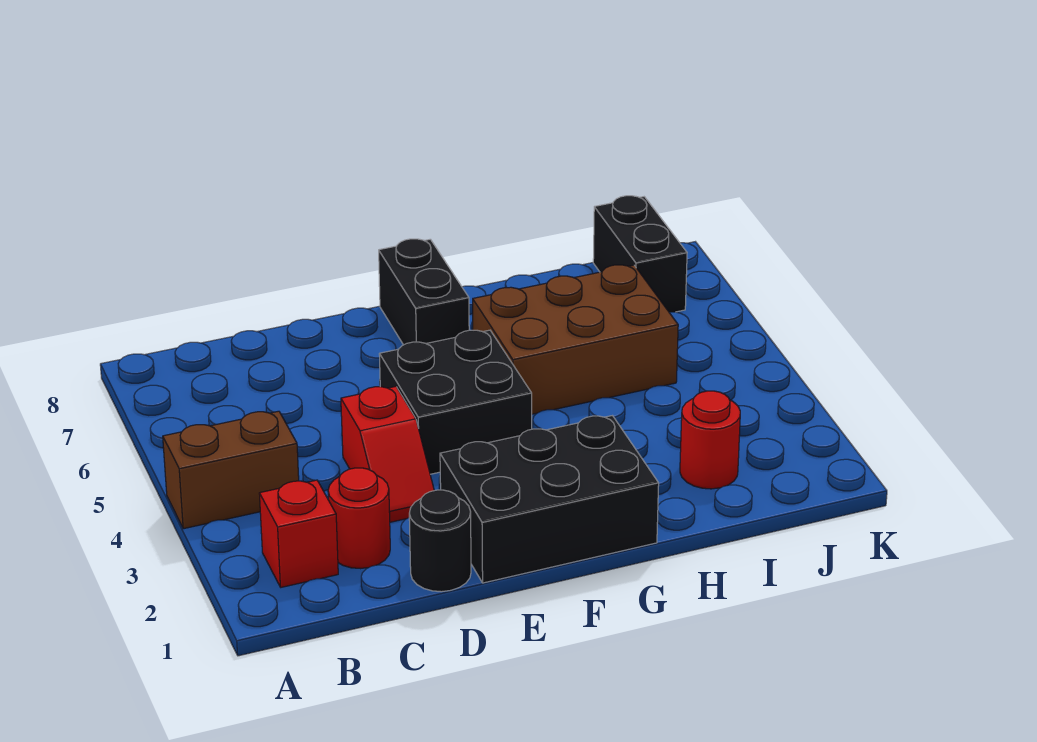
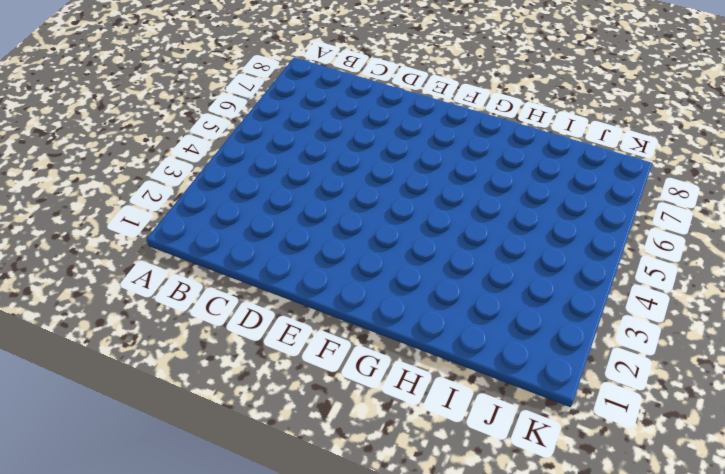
none -> brown brick A4:B4 level 1
none -> red brick B2 level 1

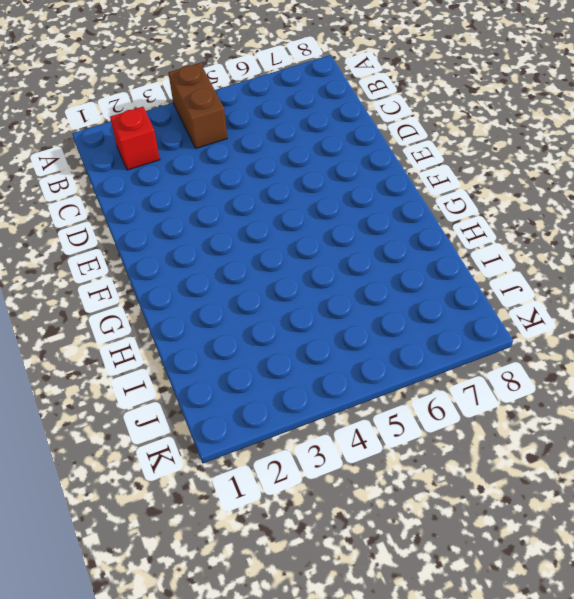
none -> red round brick C2 level 1
none -> black round brick D1 level 1

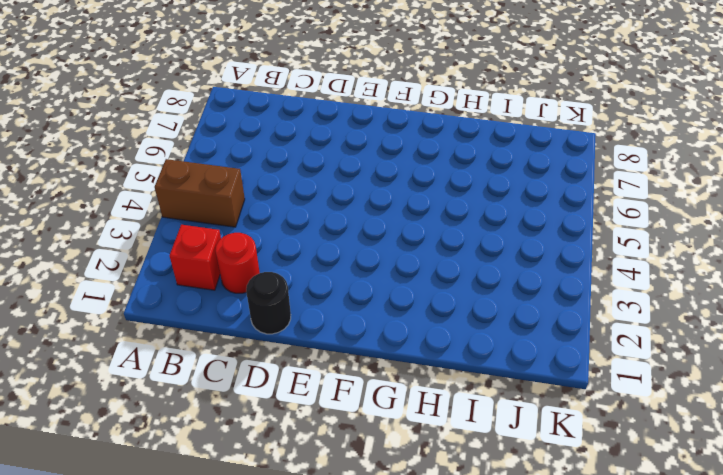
none -> red slope D3:D4 level 1 top 4
none -> black brick E1:G2 level 1

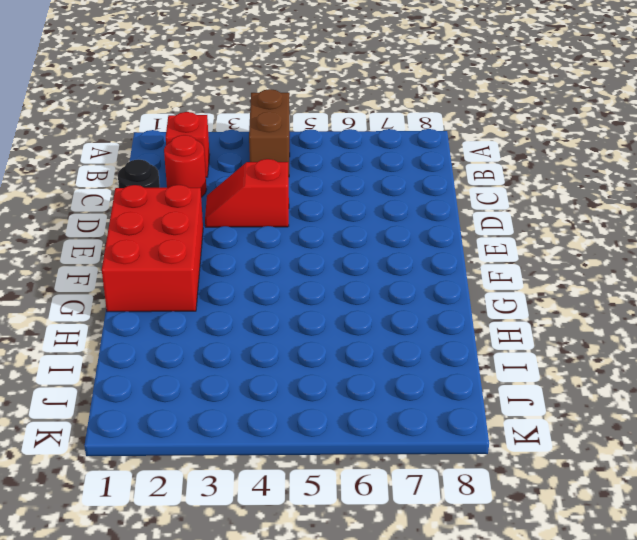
red brick E1:G2 level 1 -> black brick E1:G2 level 1
none -> black brick E4:F5 level 1
none -> black brick F7:F8 level 1

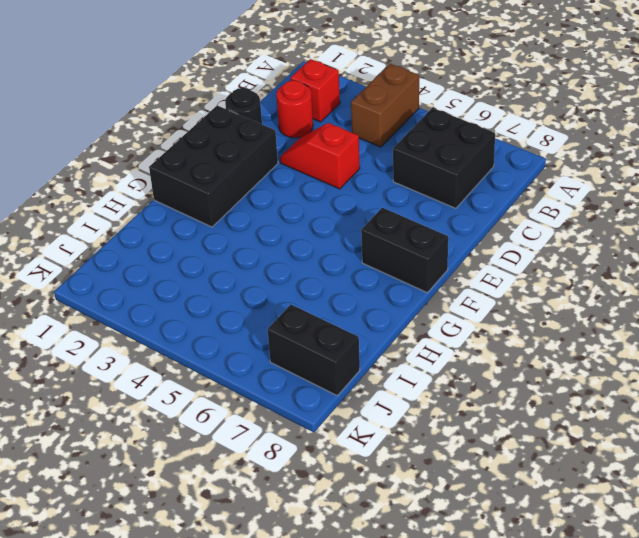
black brick B6:C7 level 1 -> black brick E4:F5 level 1
none -> brown brick G5:I6 level 1
none -> red round brick I2 level 1

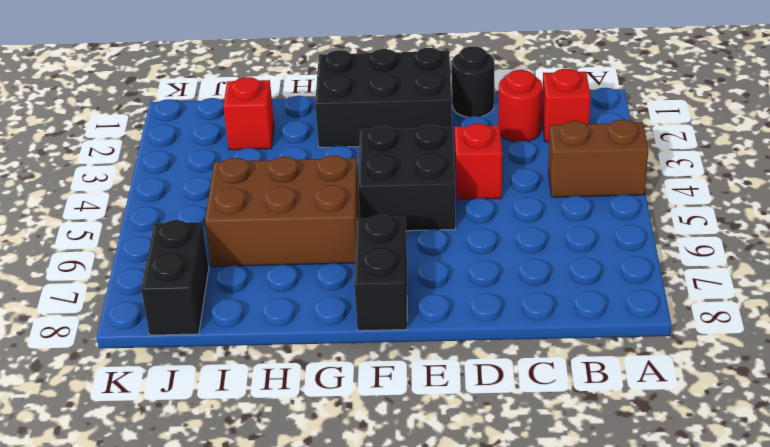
red brick I2 level 1 -> red round brick I2 level 1

